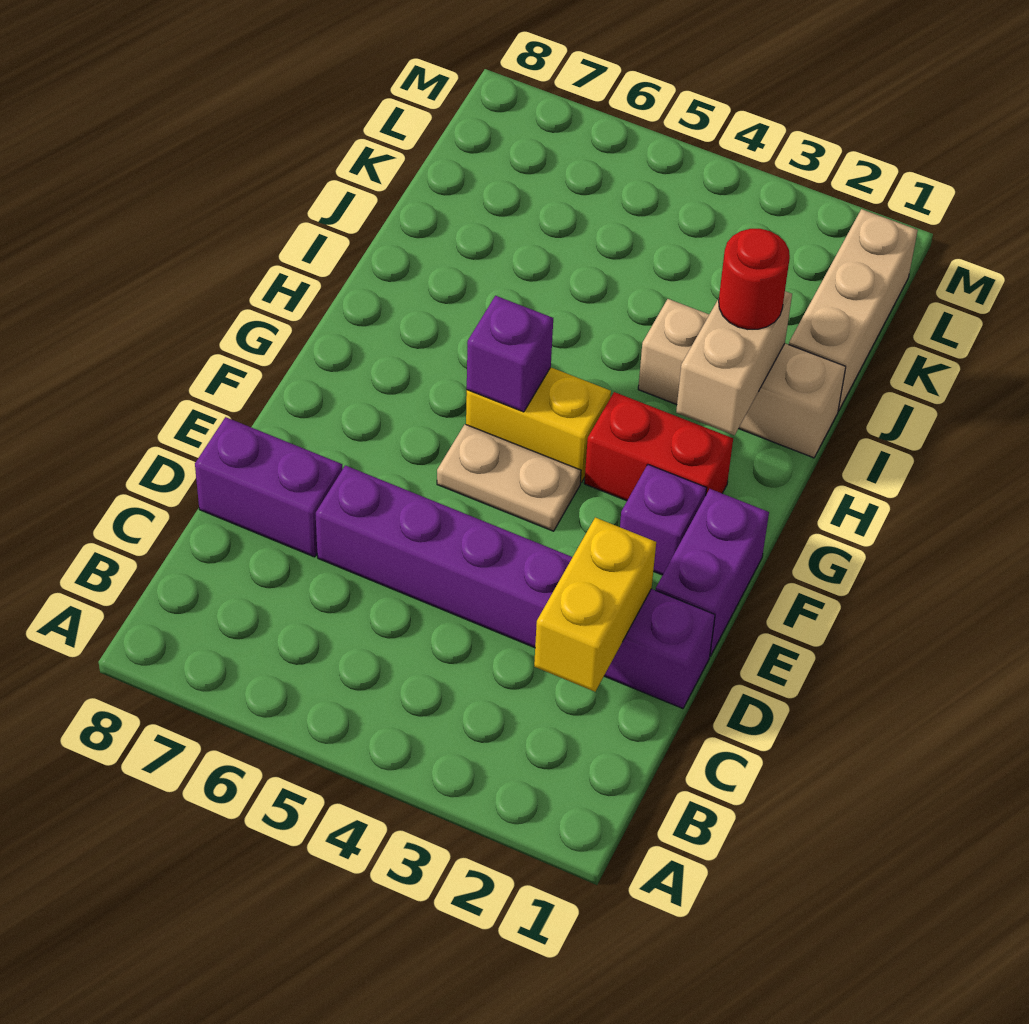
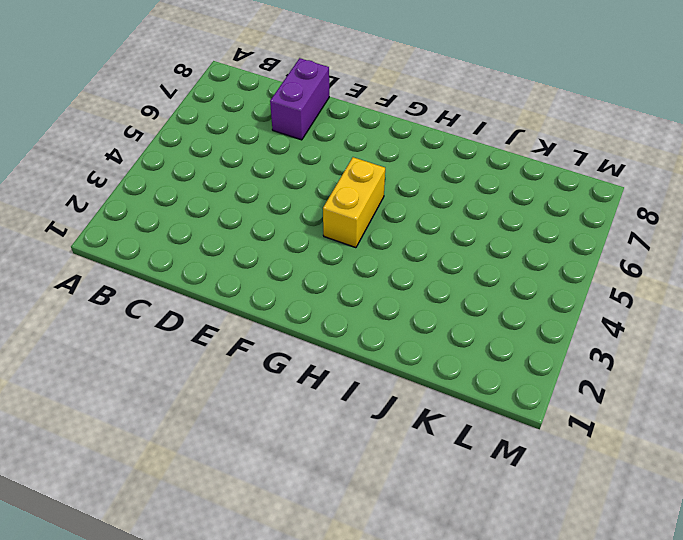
none -> purple brick D1:D6 level 1
none -> purple brick E1:F1 level 1
none -> purple brick F2 level 1

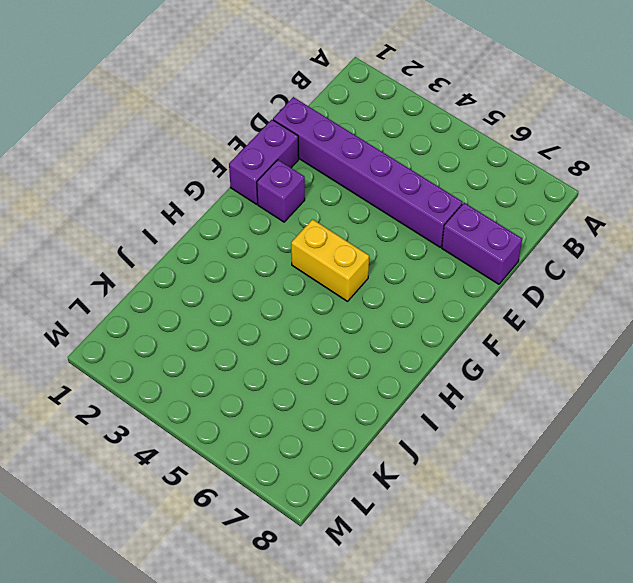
none -> tan plate F4:F5 level 1
none -> red brick G2:G3 level 1
none -> tan brick I1:I3 level 1

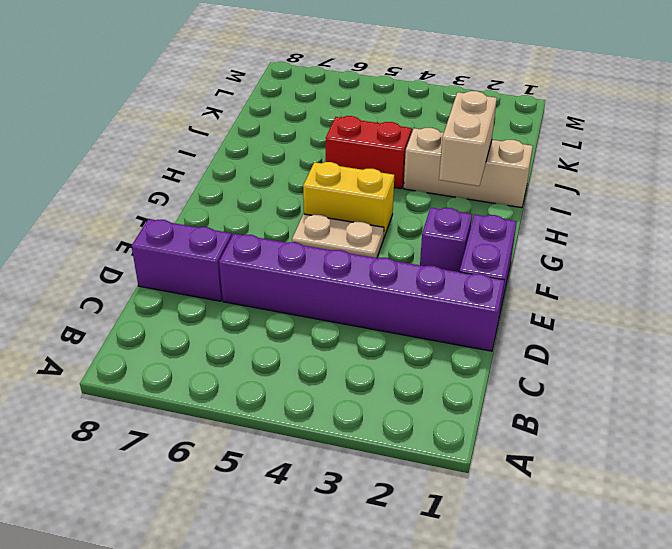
red brick I4:I5 level 1 -> red brick G2:G3 level 1
none -> tan brick J1:L1 level 1
none -> yellow brick C2:D2 level 2
none -> purple brick G5 level 2

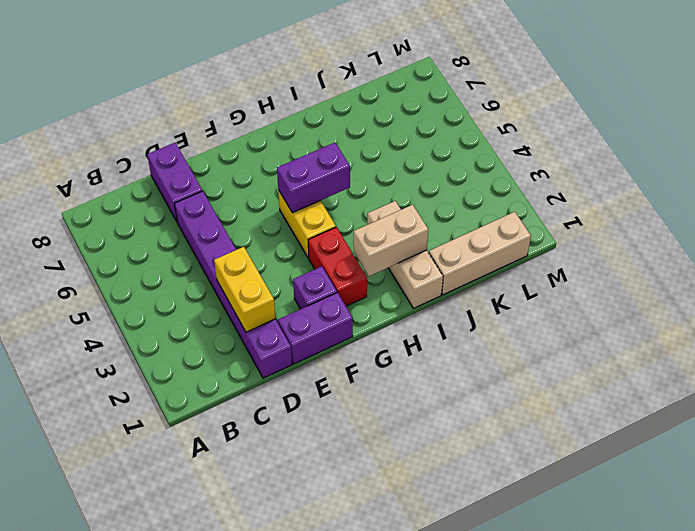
yellow brick D2:D3 level 2 -> yellow brick C2:D2 level 2
purple brick G5:H5 level 2 -> purple brick G5 level 2
none -> tan plate F4:F5 level 1
none -> red round brick I2 level 3

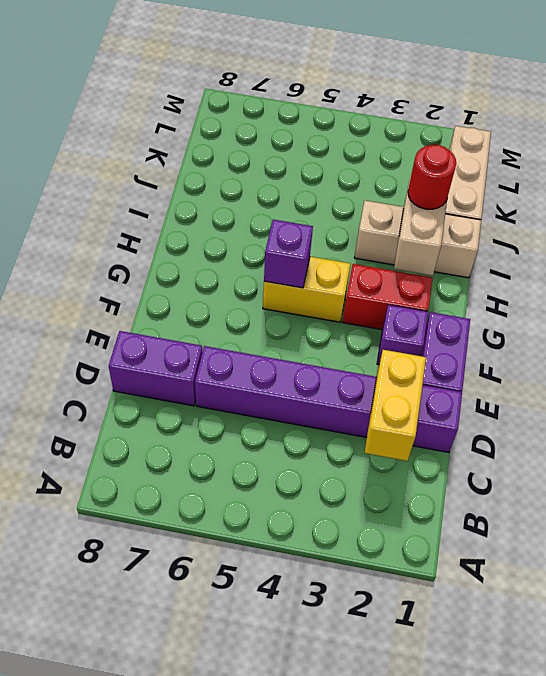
none -> tan plate F4:F5 level 1

